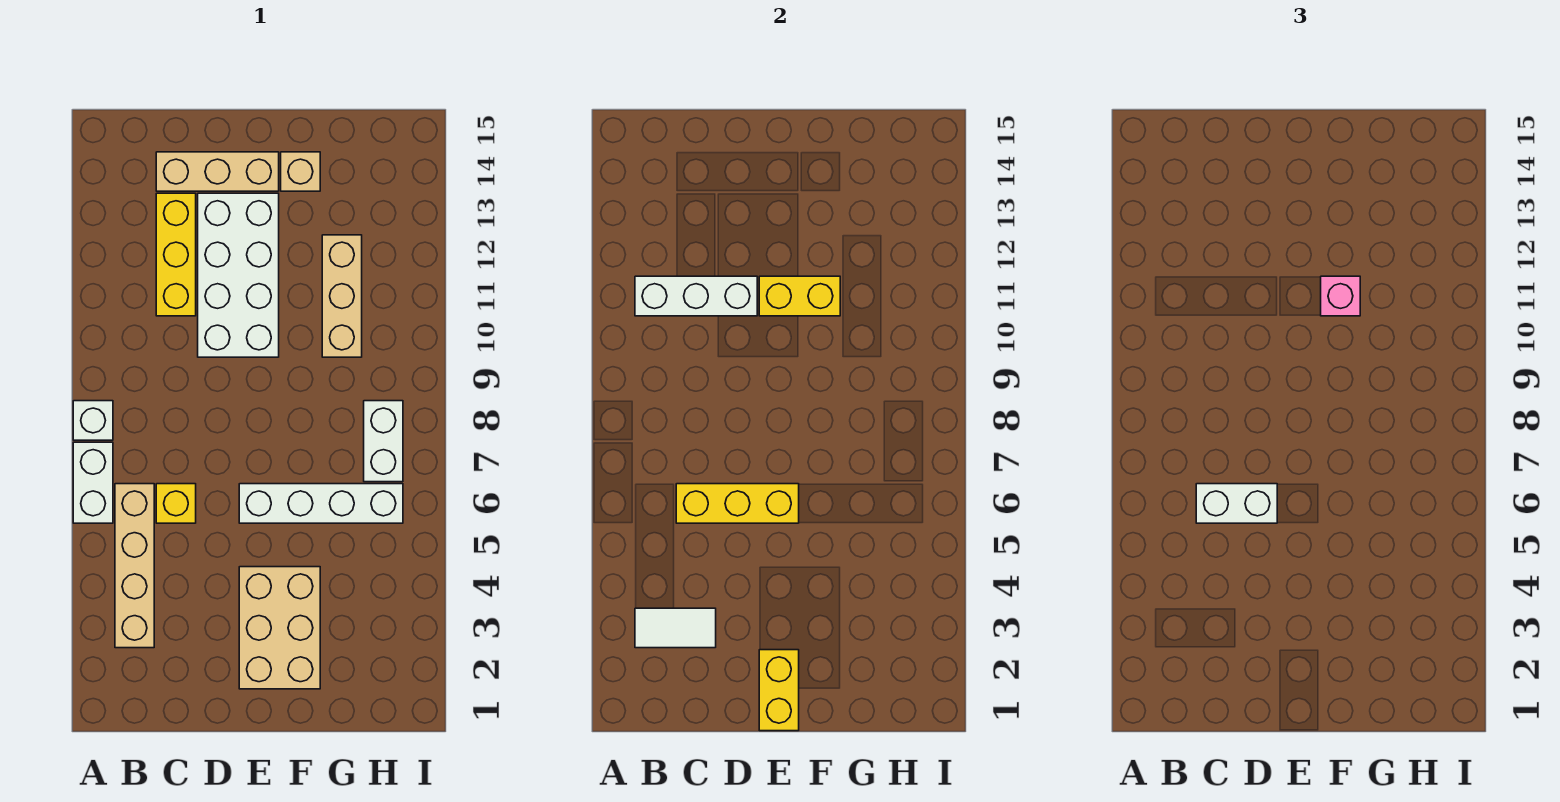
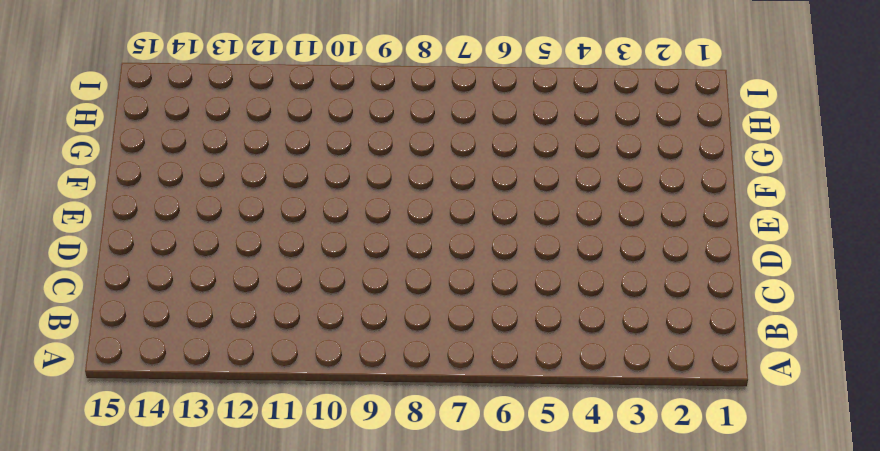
none -> white brick A6:A7 level 1
none -> white brick A8 level 1
none -> tan brick B3:B6 level 1

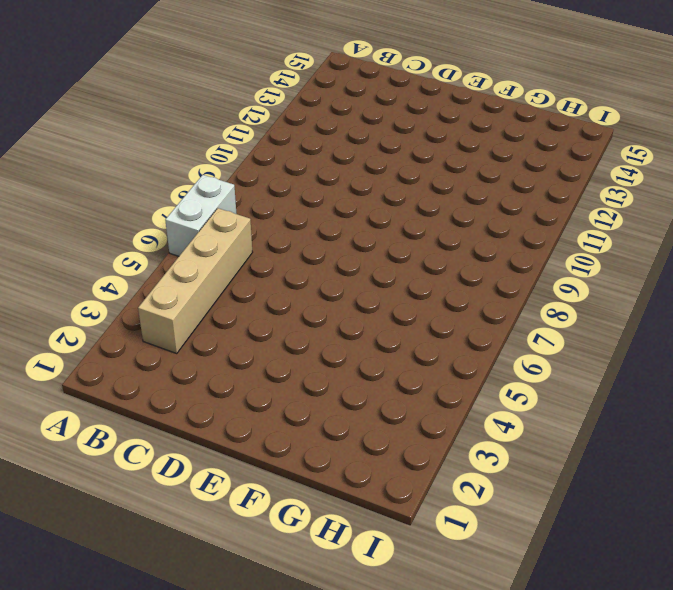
none -> white brick A8 level 1
none -> yellow brick C6 level 1
none -> yellow brick C11:C13 level 1

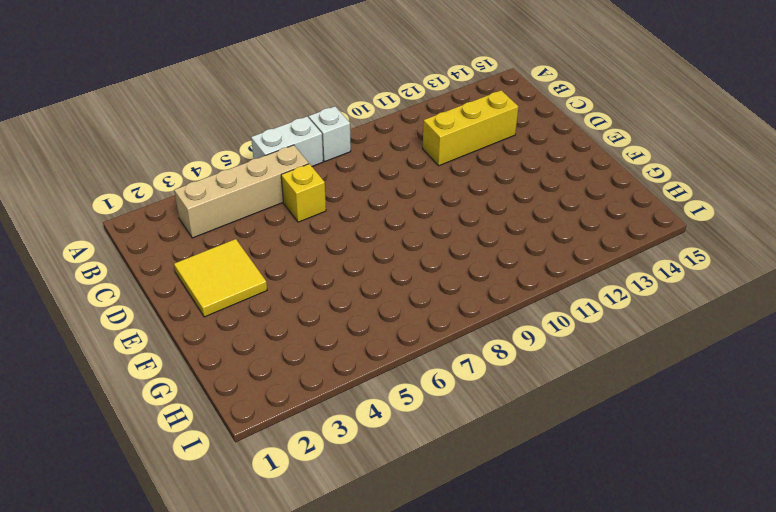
yellow tile D2:E3 level 1 -> tan brick E2:F4 level 1
none -> tan brick C14:E14 level 1
none -> white brick D10:E13 level 1
none -> white brick E6:H6 level 1

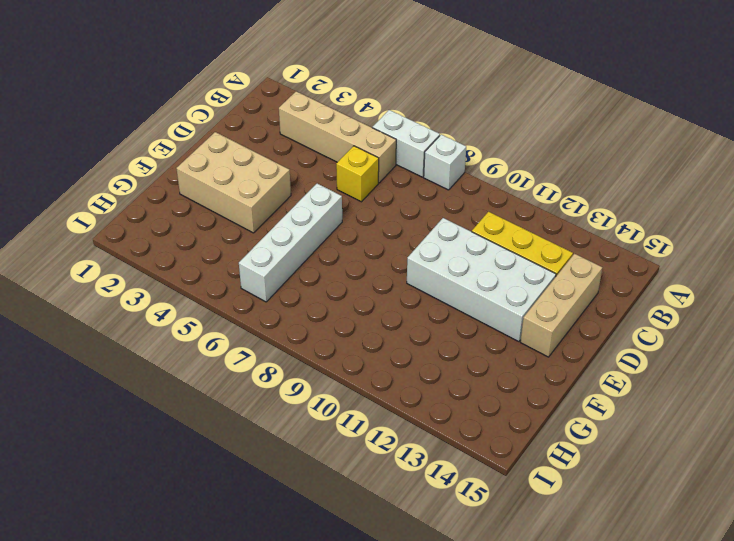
none -> tan brick F14 level 1
none -> tan brick G10:G12 level 1
none -> white brick H7:H8 level 1

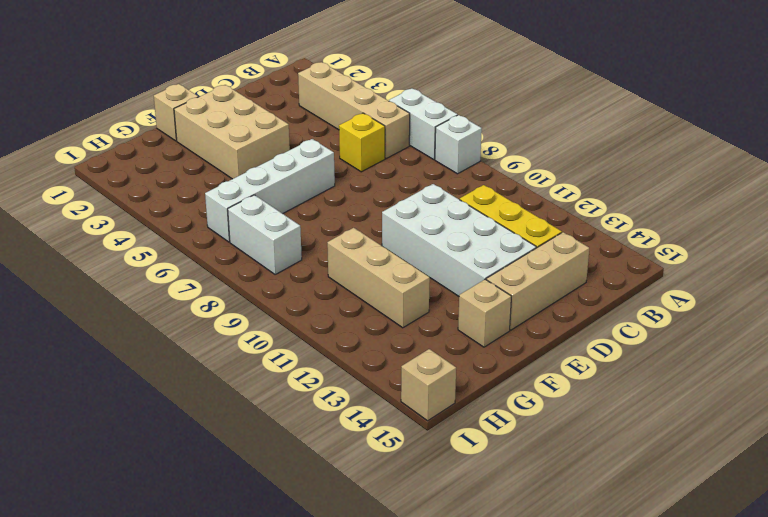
tan brick F1 level 1 -> none
tan brick I15 level 1 -> none
none -> white tile B3:C3 level 2
none -> white brick B11:D11 level 2
none -> yellow brick C6:E6 level 2

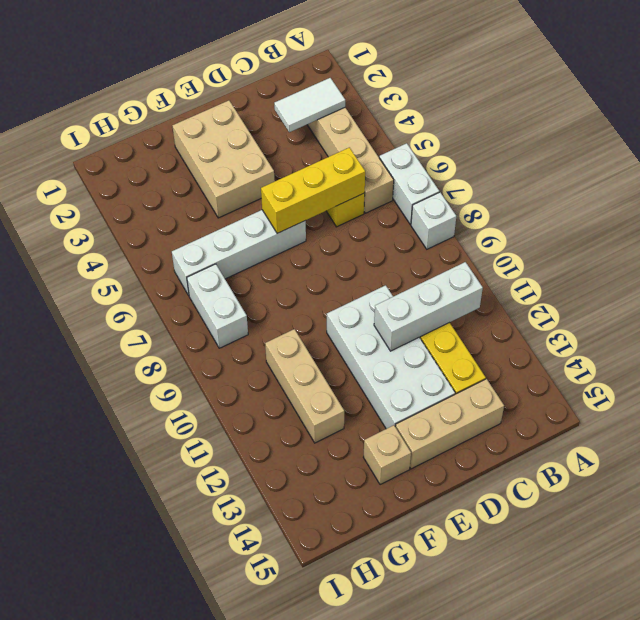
none -> yellow brick E1:E2 level 2
none -> yellow brick E11:F11 level 2
none -> white brick C6:D6 level 3

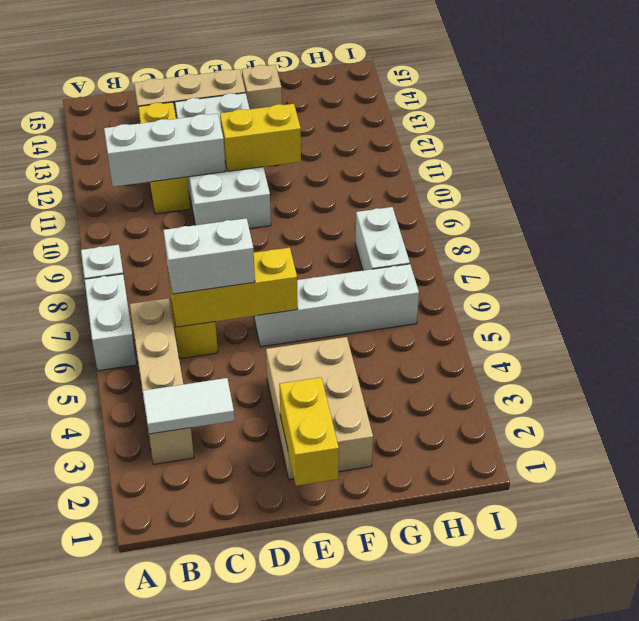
none -> tan brick G10:G12 level 1
none -> pink brick F11 level 3

